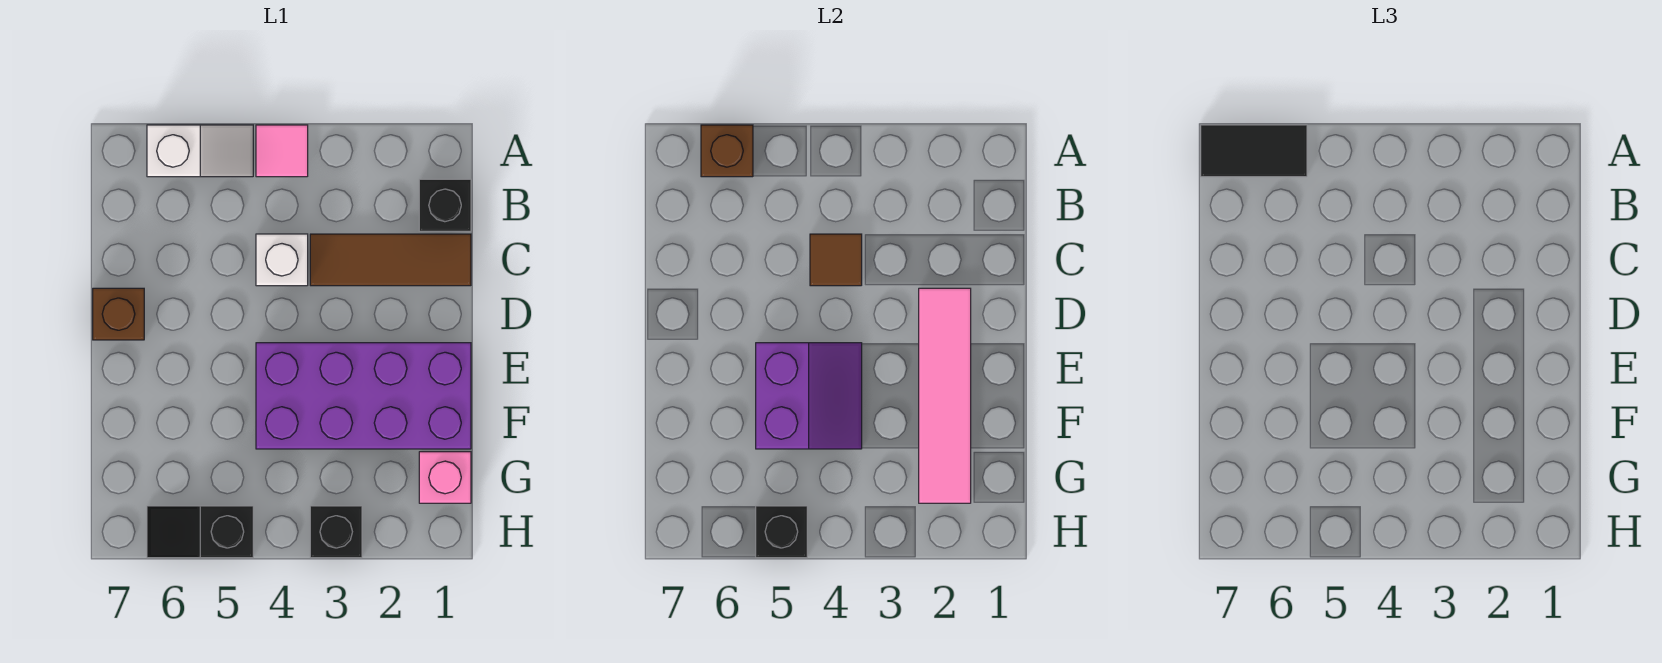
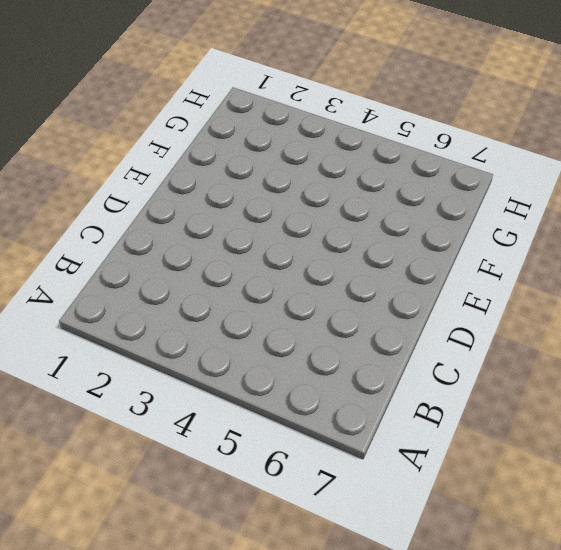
none -> pink tile A4 level 1
none -> white slope A5:A6 level 1 top 6
none -> black brick B1 level 1

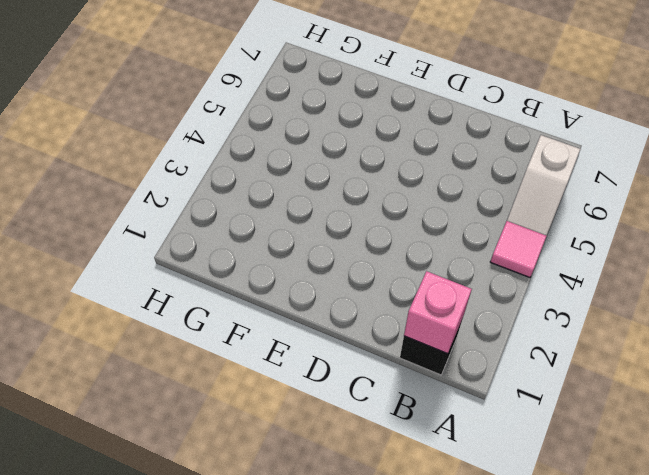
pink brick B1 level 2 -> pink brick G1 level 1
none -> brown tile C1:C3 level 1
none -> white brick C4 level 1
none -> brown brick D7 level 1

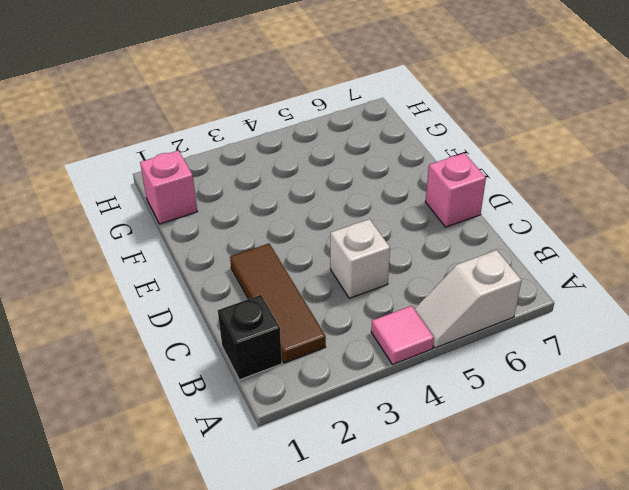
brown tile B2:D2 level 1 -> brown tile C1:C3 level 1
pink brick D7 level 1 -> brown brick D7 level 1
none -> purple brick E1:F4 level 1
none -> black brick H3 level 1
none -> black slope H5:H6 level 1 top 5

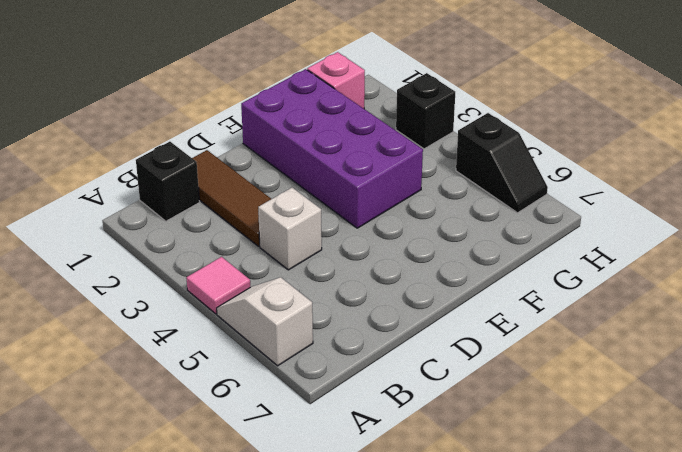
none -> brown brick D7 level 1
none -> brown brick A6 level 2
none -> brown tile C4 level 2

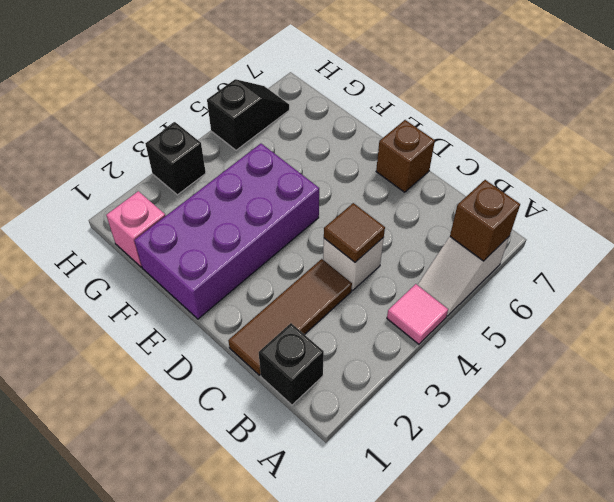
none -> pink tile D2:G2 level 2
none -> purple slope E4:F5 level 2 top 5
none -> black brick H5 level 2

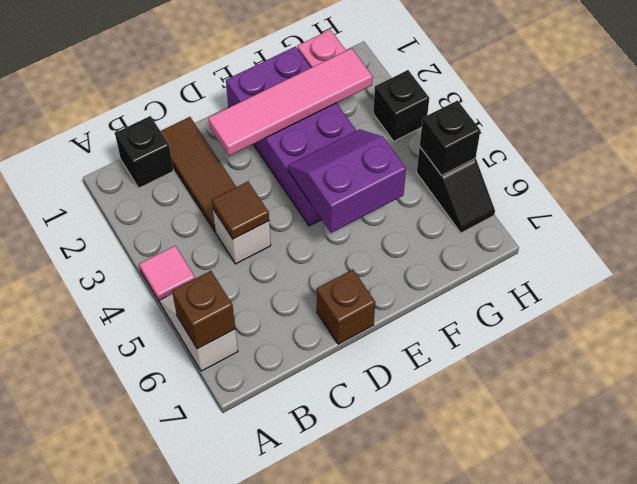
none -> black tile A6:A7 level 3

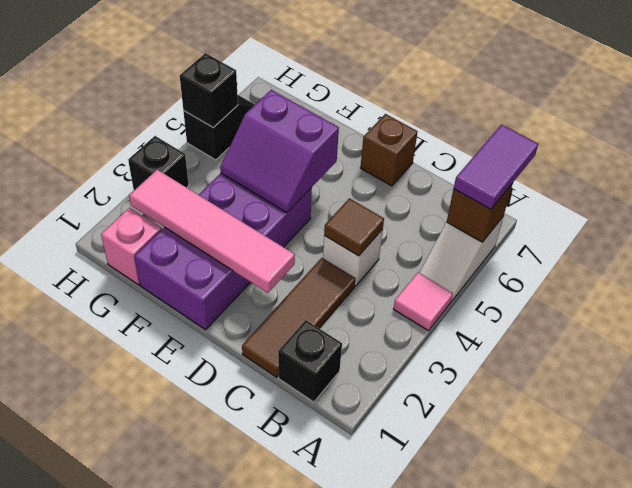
purple tile A6:A7 level 3 -> black tile A6:A7 level 3

